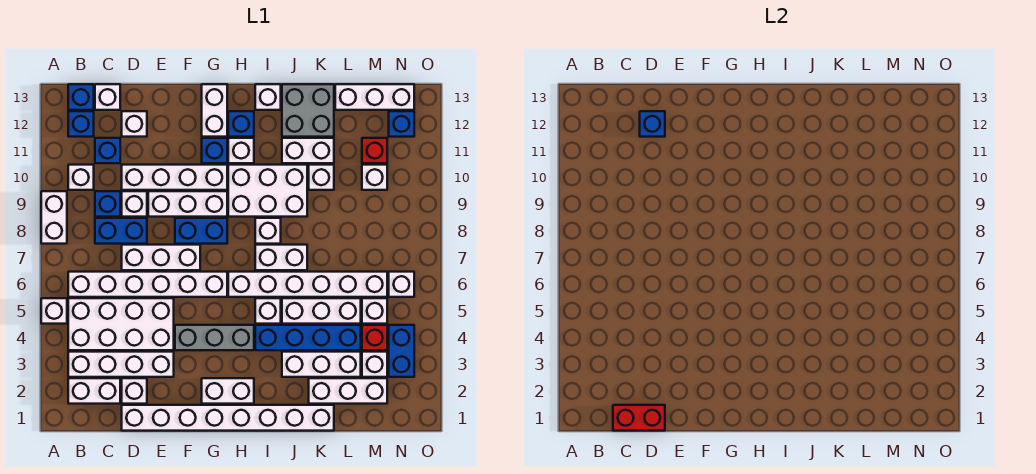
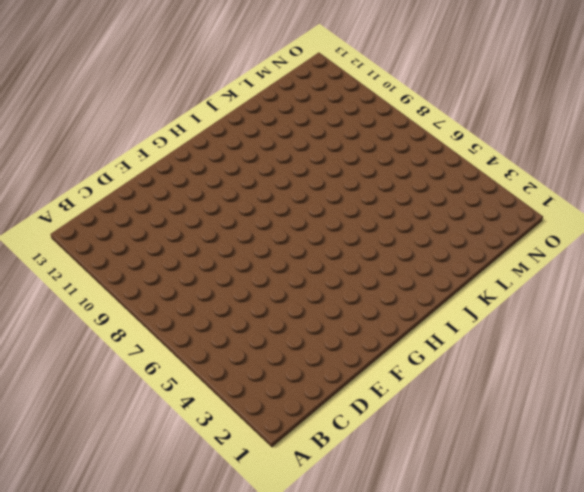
none -> white brick A5 level 1
none -> white brick A8:A9 level 1
none -> white brick B2:C2 level 1
none -> white brick B3:E3 level 1

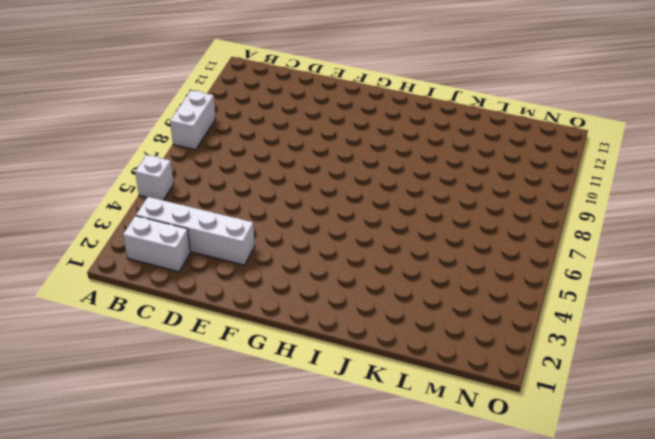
none -> white brick B4:E5 level 1
none -> white brick B6:G6 level 1
none -> white brick B10 level 1
none -> blue brick B12 level 1

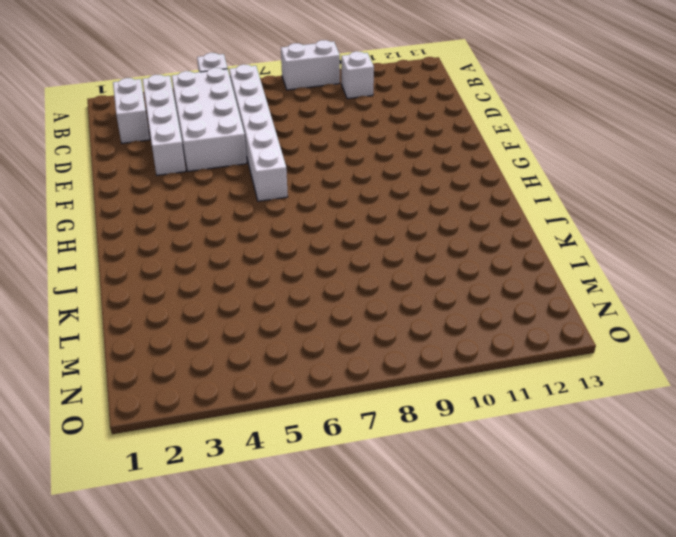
none -> blue brick B12 level 1
none -> blue brick B13 level 1
none -> blue brick C8:D8 level 1
none -> blue brick C9 level 1

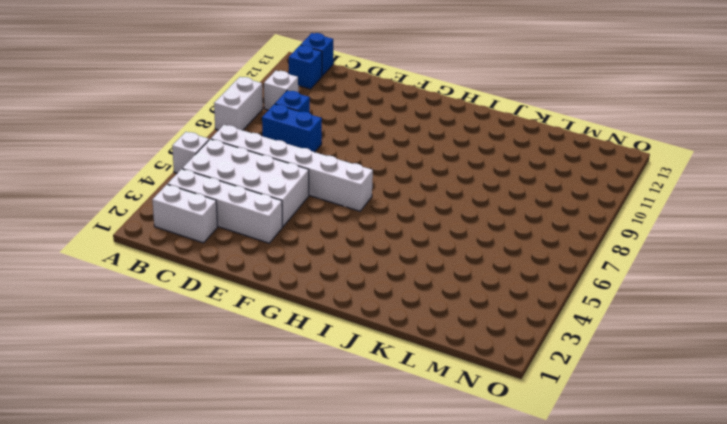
none -> blue brick C11 level 1
none -> white brick C13 level 1
none -> white brick D1:K1 level 1
none -> white brick D2 level 1

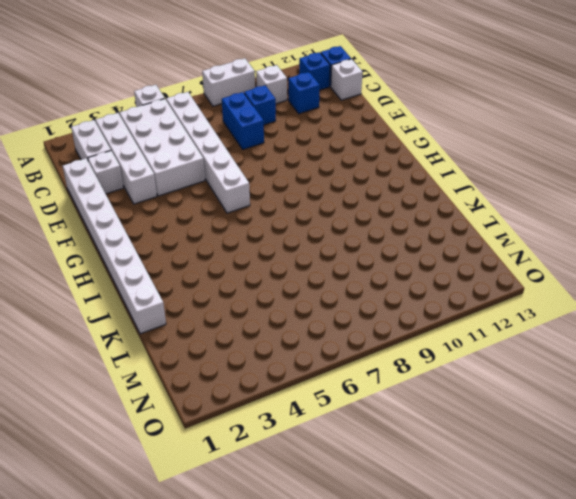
none -> white brick D7:F7 level 1
none -> white brick D9 level 1
none -> white brick D10:G10 level 1
none -> white brick D12 level 1

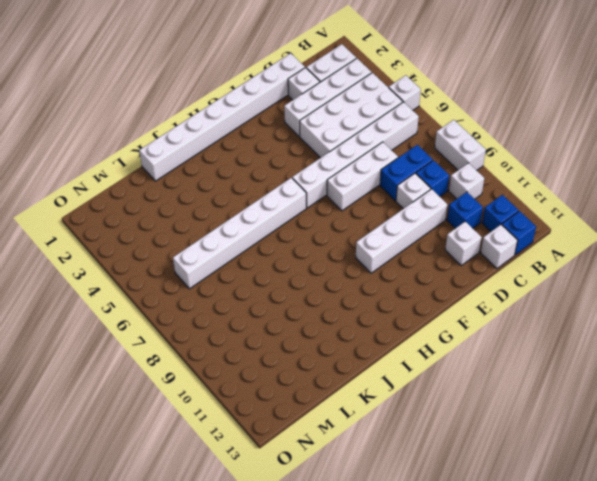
none -> white brick E9:G9 level 1
none -> grey brick F4:H4 level 1
none -> blue brick F8:G8 level 1
none -> white brick G2:H2 level 1

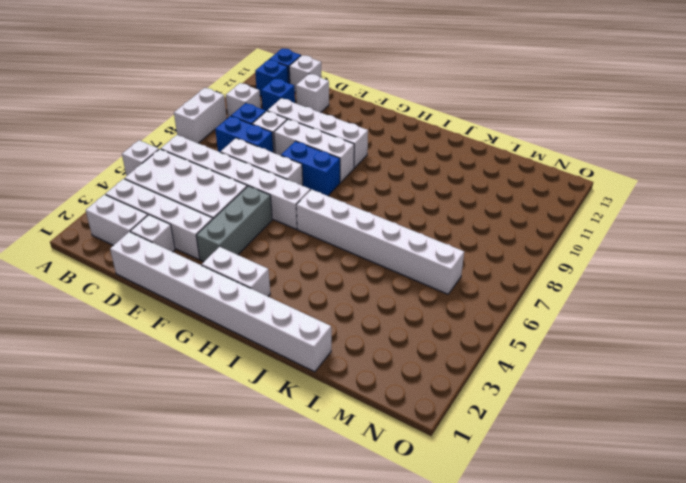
grey brick F3:F5 level 1 -> grey brick F4:H4 level 1
none -> blue brick G11 level 1
none -> white brick G12:G13 level 1
none -> white brick H9:J10 level 1
none -> white brick H11 level 1

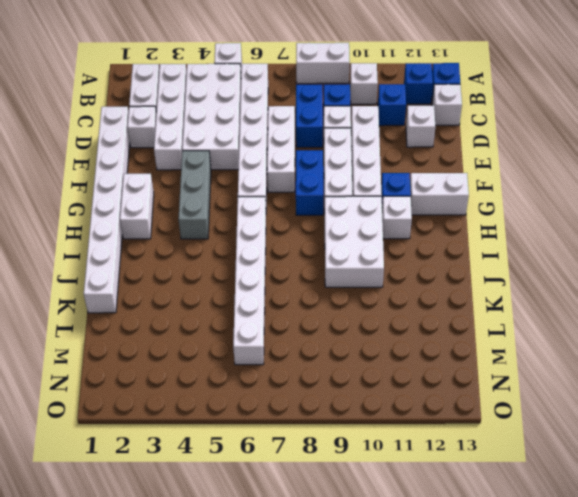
none -> blue brick H12 level 1
none -> blue brick I4:L4 level 1
none -> white brick I5 level 1
none -> white brick I7:J7 level 1

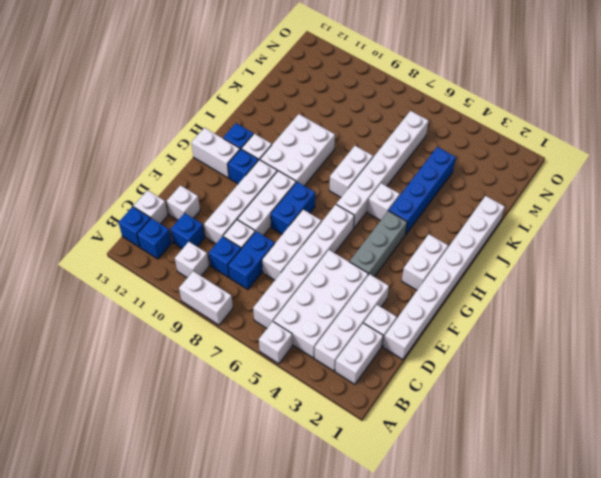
none -> white brick I8 level 1
none -> white brick I13 level 1
none -> white brick J3:L3 level 1
none -> white brick J5:L5 level 1

